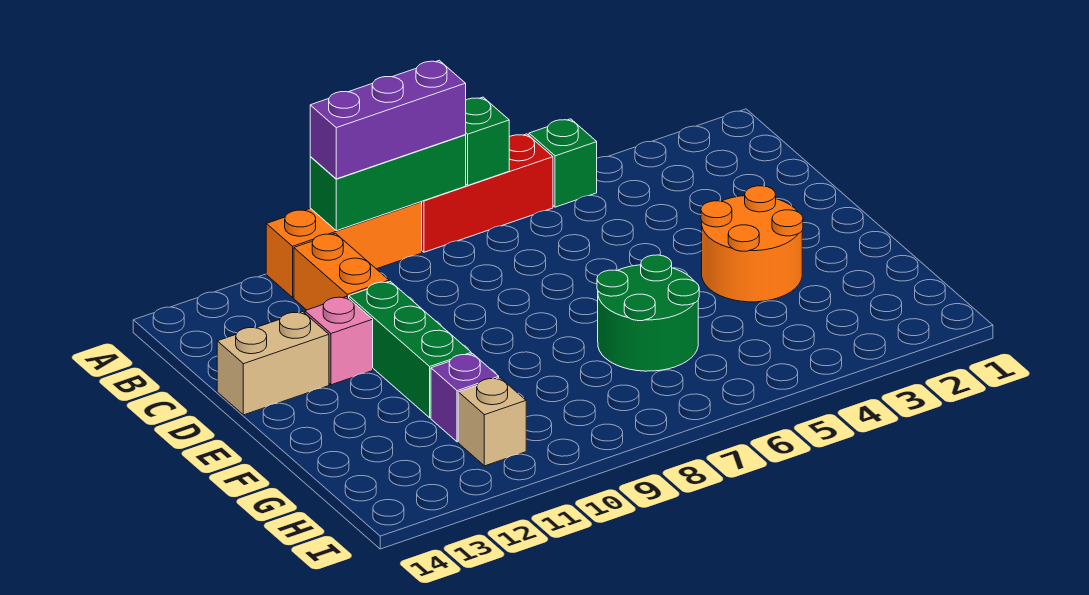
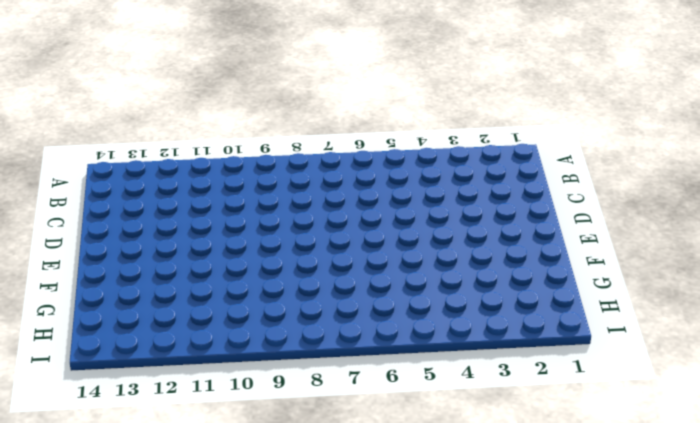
none -> green brick A5 level 1
none -> red brick A6:A8 level 1
none -> orange brick A9:A11 level 1

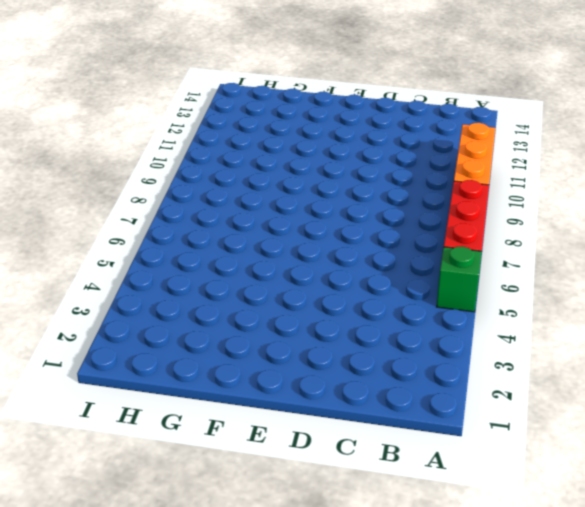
none -> orange brick B11:C11 level 1
none -> green brick D11:F11 level 1
none -> pink brick D12 level 1

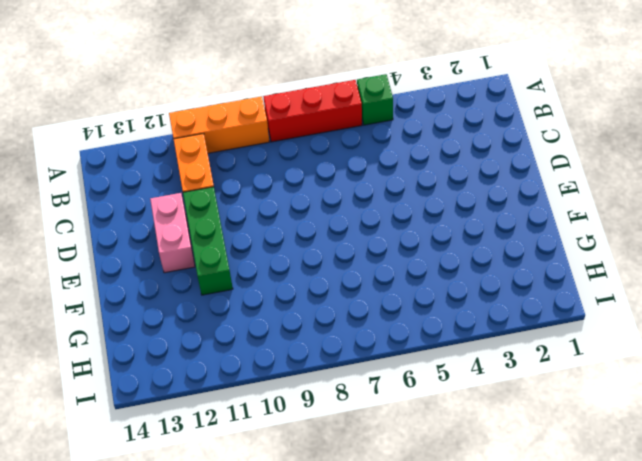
pink brick D12:E12 level 1 -> pink brick D12 level 1
none -> tan brick D13:D14 level 1
none -> orange round brick E3:F4 level 1
none -> green round brick F6:G7 level 1

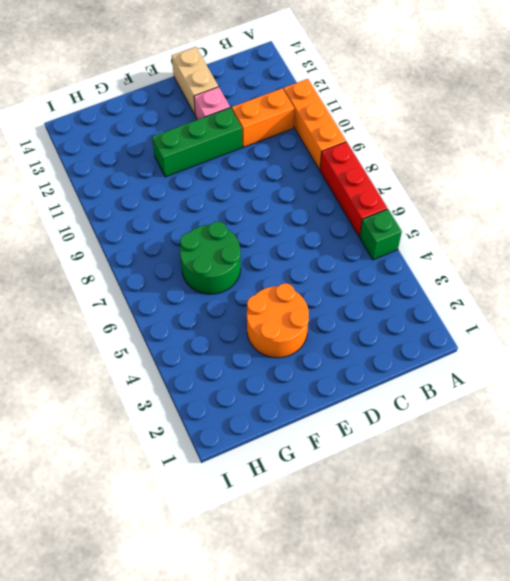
none -> purple brick G11 level 1
none -> tan brick H11 level 1
none -> green brick A7 level 2

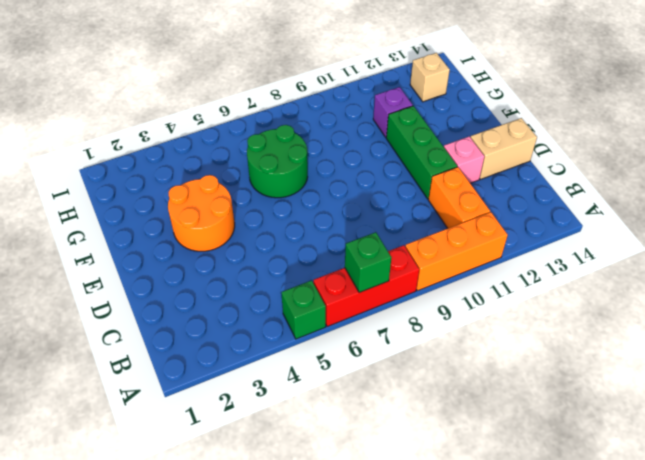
tan brick H13 level 1 -> tan brick H11 level 1
none -> green brick A8:A10 level 2
none -> purple brick A8:A10 level 3

